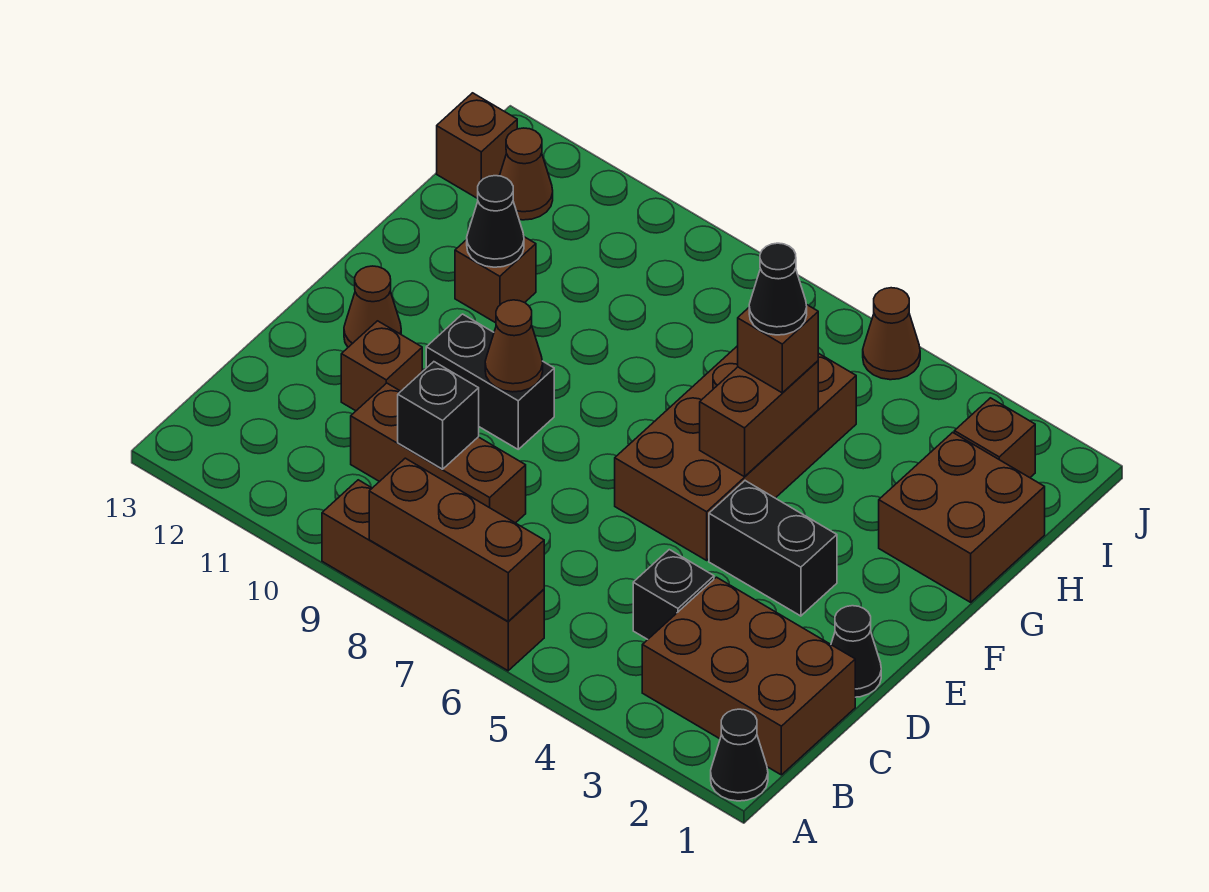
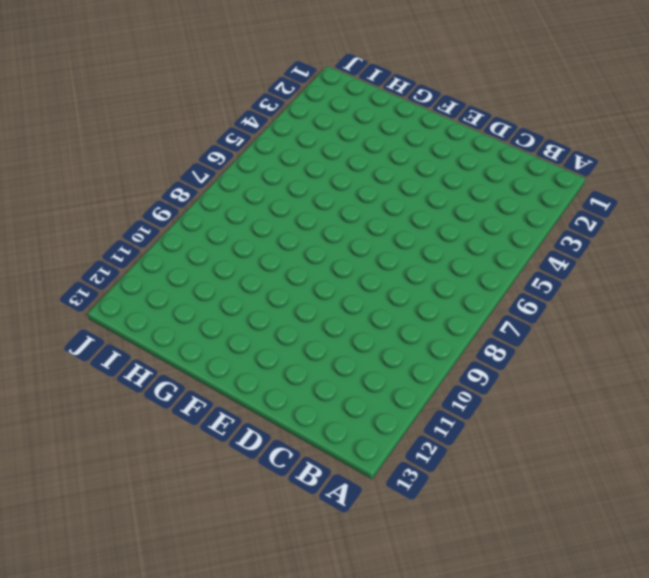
none -> black cone A1 level 1
none -> brown brick A6:A9 level 1
none -> brown brick B1:C3 level 1

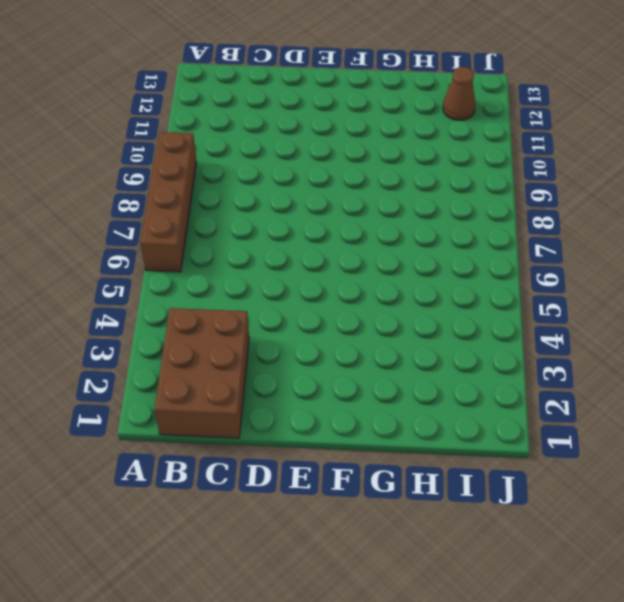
none -> black cone A1 level 1
none -> black brick C4 level 1
none -> brown brick C8:C10 level 1

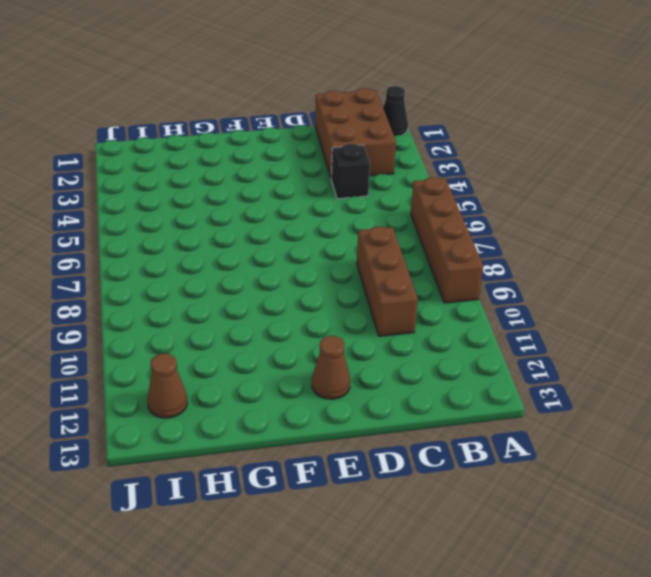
none -> black cone D1 level 1
none -> brown brick D11 level 1
none -> black brick E3:E4 level 1

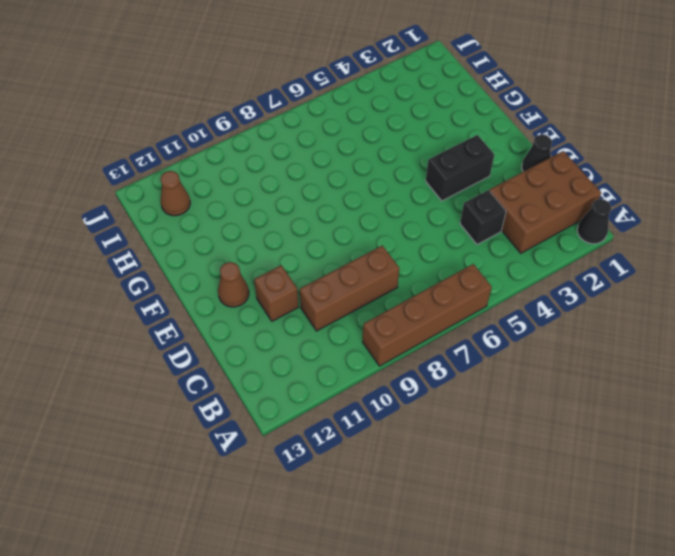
none -> brown brick E5:H6 level 1
none -> black brick E9:E10 level 1
none -> brown brick G1:H2 level 1

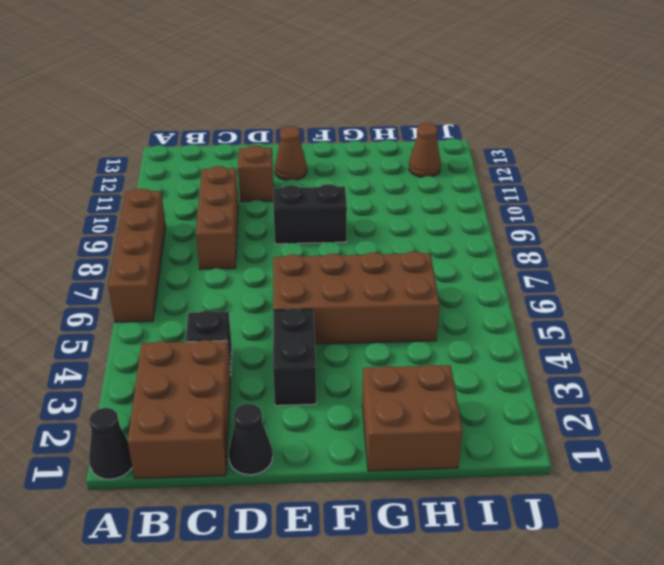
black brick E9:F9 level 1 -> black brick E9:E10 level 1
none -> brown brick G11 level 1
none -> brown brick I2 level 1
none -> brown brick I13 level 1

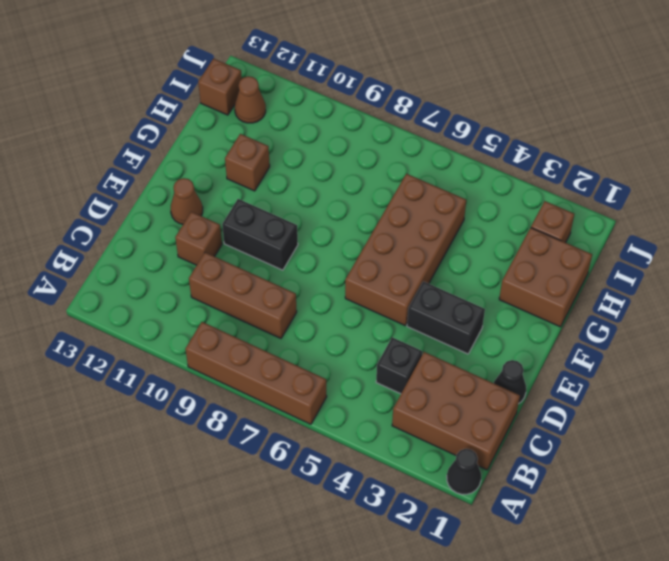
none -> brown cone J5 level 1
none -> brown brick A6:A8 level 2
none -> black brick C9 level 2

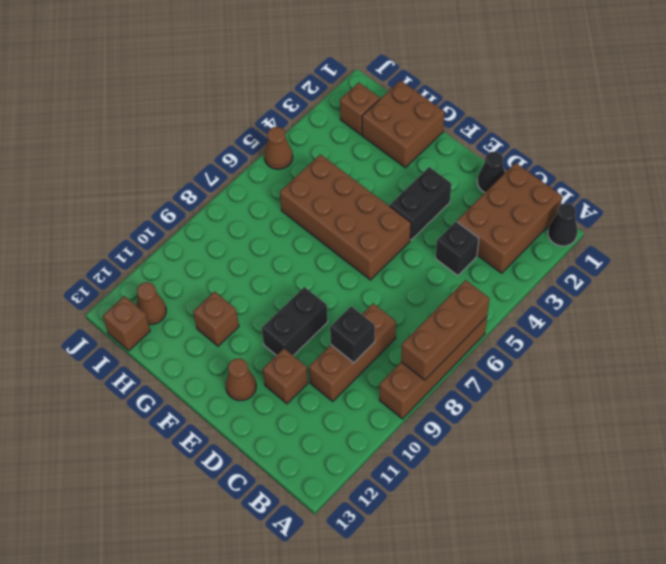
none -> brown cone E9 level 2
none -> brown brick F5:G5 level 2
none -> black cone G11 level 2

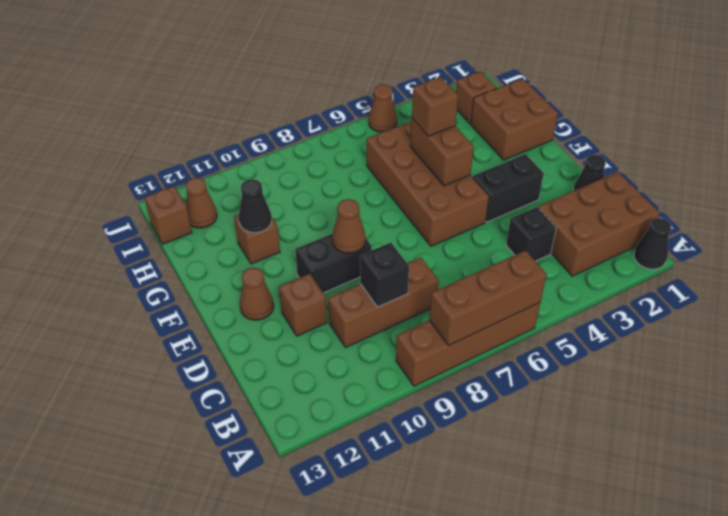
none -> black cone G5 level 4

